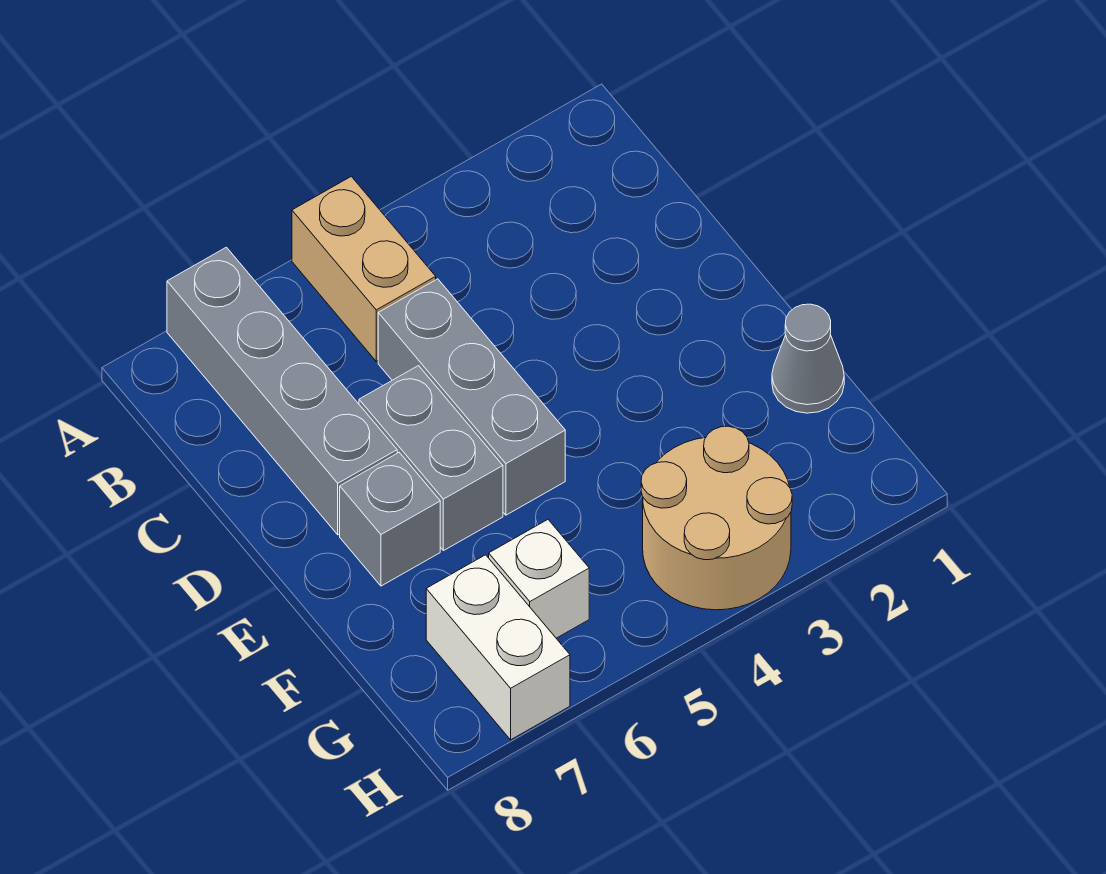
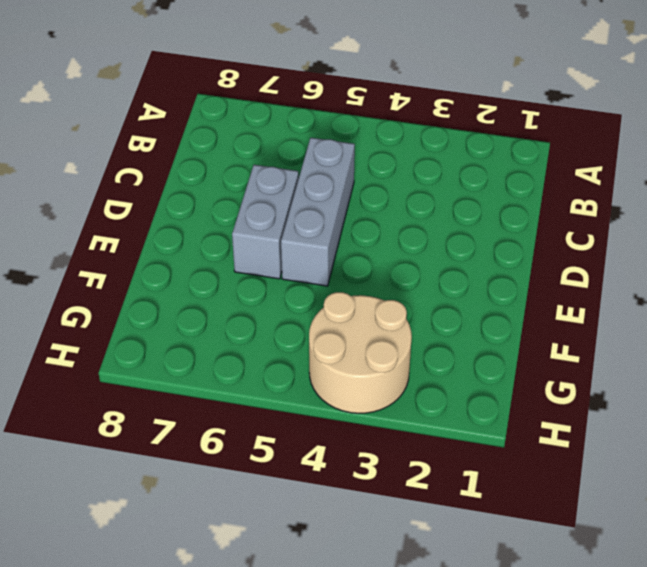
none -> tan brick A5:B5 level 1
none -> grey brick A7:D7 level 1

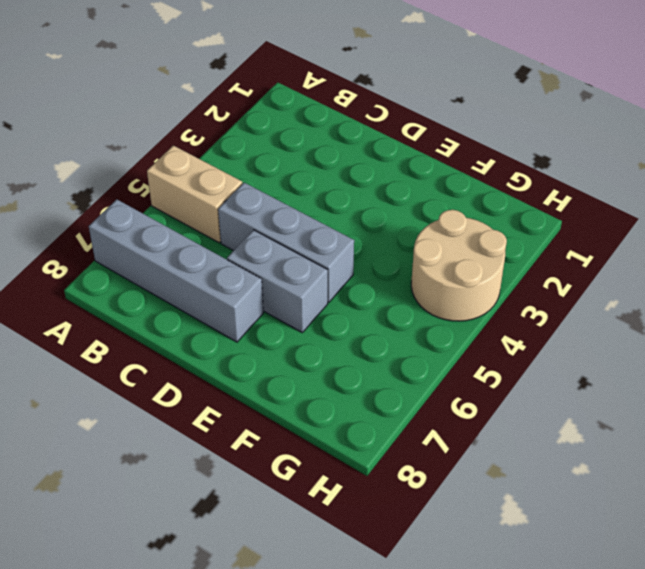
none -> grey brick E7 level 1
none -> grey cone F1 level 1

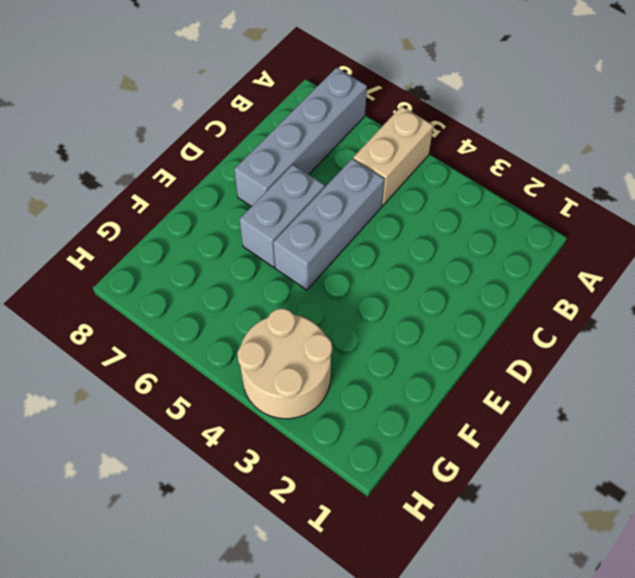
none -> grey brick E7 level 1
none -> grey cone F1 level 1

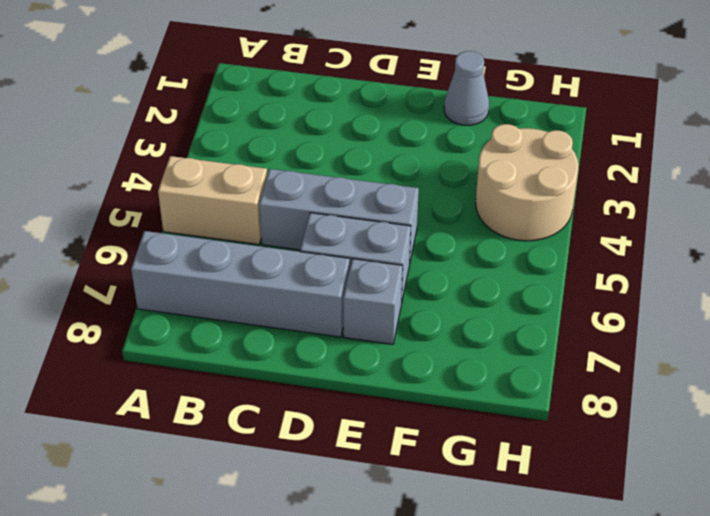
none -> white brick G6 level 1
none -> white brick G7:H7 level 1

